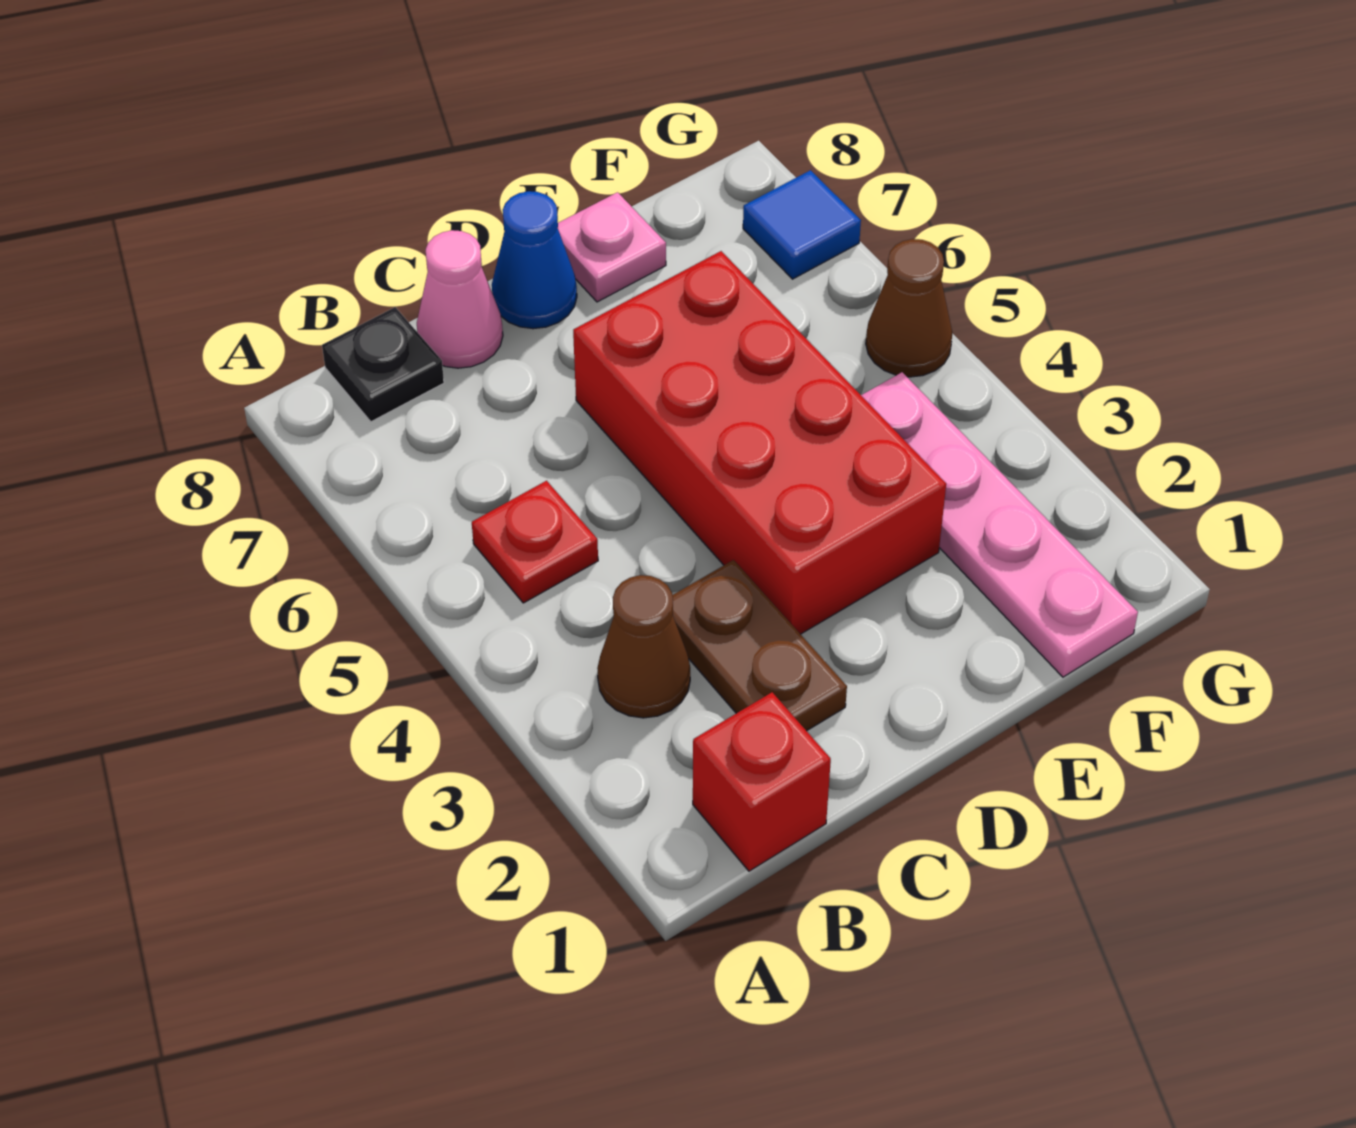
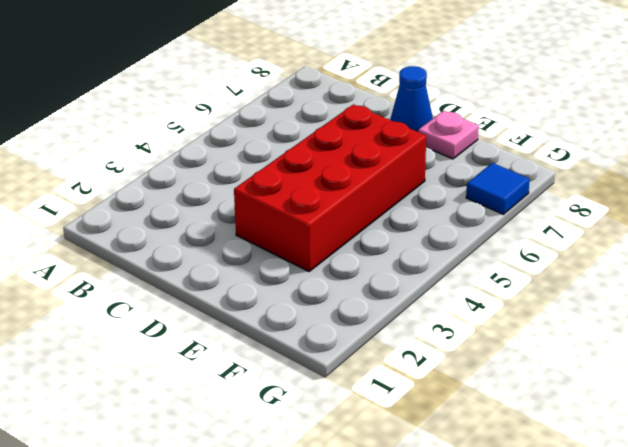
none -> red brick B1 level 1
none -> brown cone B3 level 1
none -> red plate B5 level 1

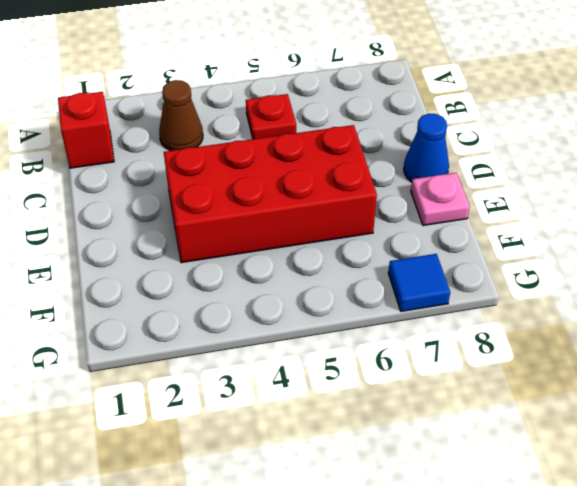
none -> black plate B8 level 1
none -> brown plate C2:C3 level 1
none -> pink cone C8 level 1

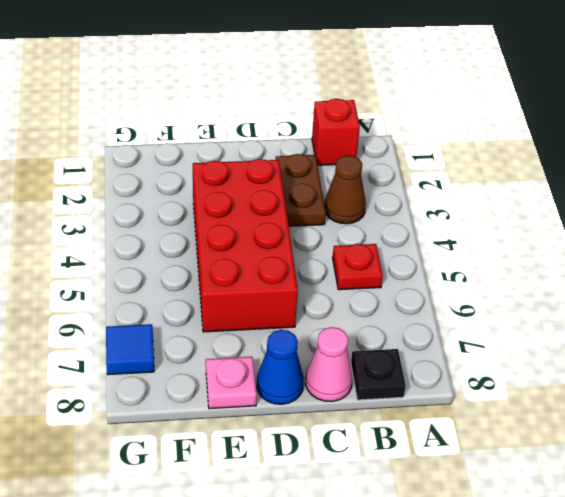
none -> pink plate F1:F4 level 1
none -> brown cone G5 level 1

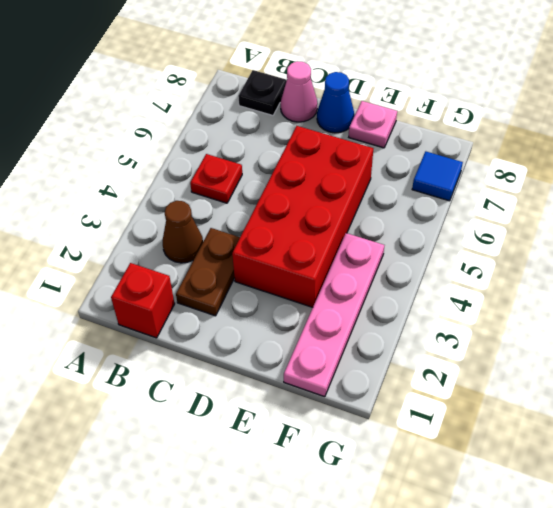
none -> brown cone G5 level 1

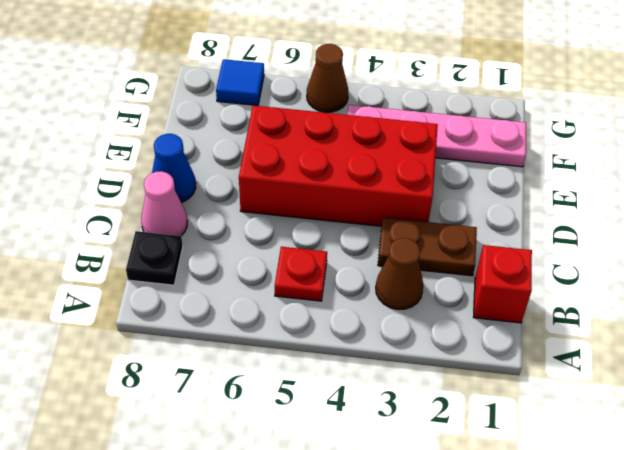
none -> pink plate E8 level 1

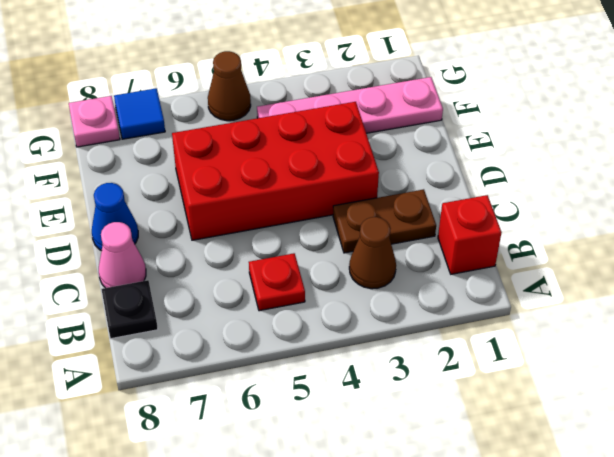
pink plate G8 level 1 -> pink plate E8 level 1

